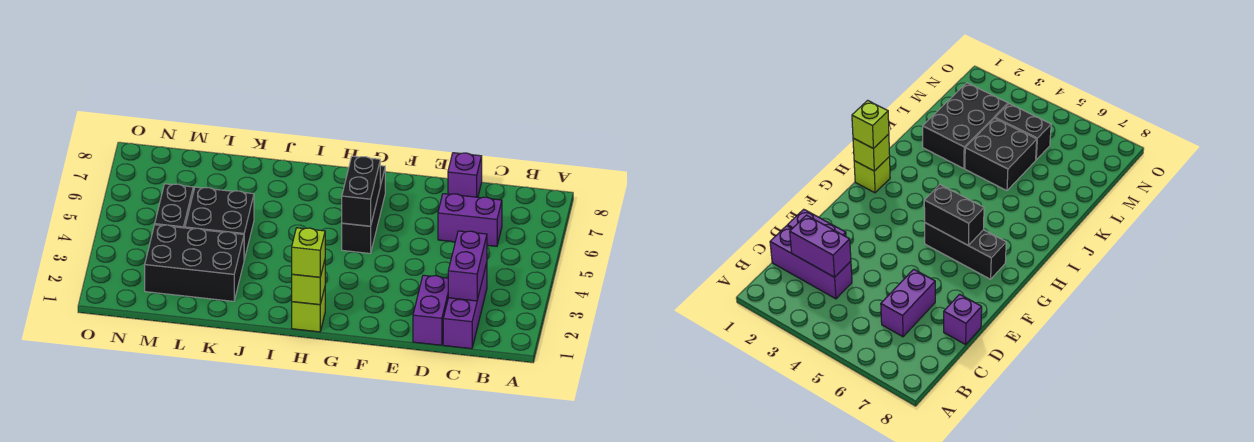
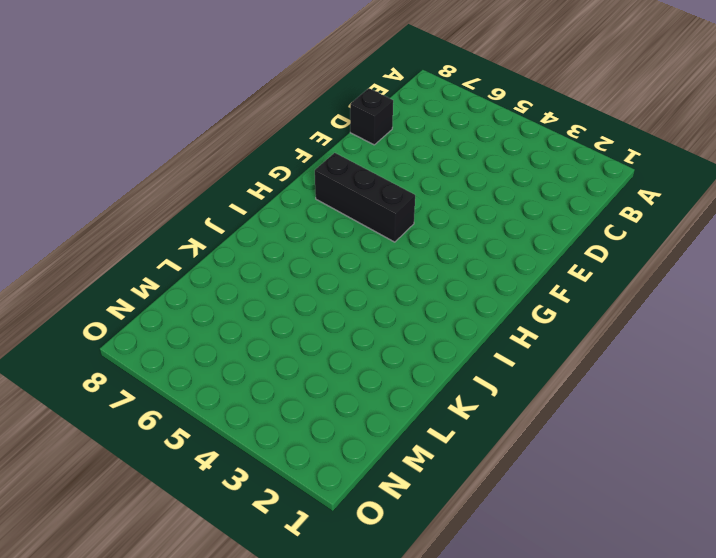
black brick D8 level 1 -> purple brick D8 level 1
none -> purple brick C1:C3 level 1
none -> purple brick C6:D6 level 1
none -> purple brick D1:D2 level 1

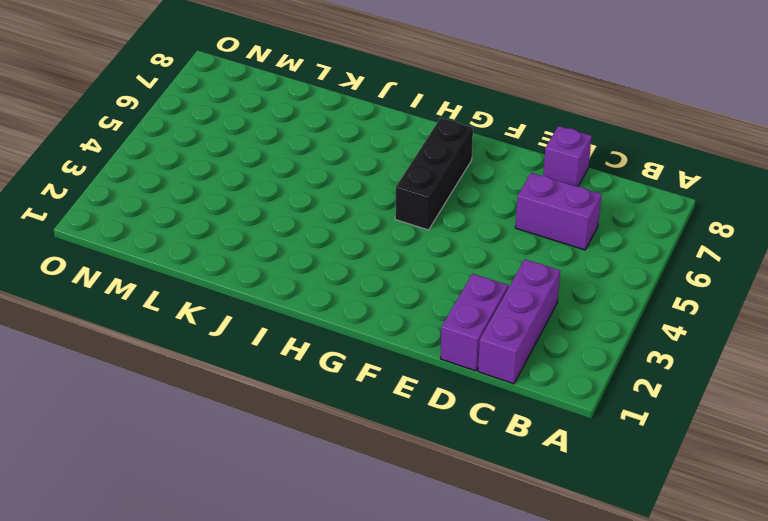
none -> lime brick H1 level 1
none -> black brick K2:M3 level 1
none -> black brick K4:L5 level 1

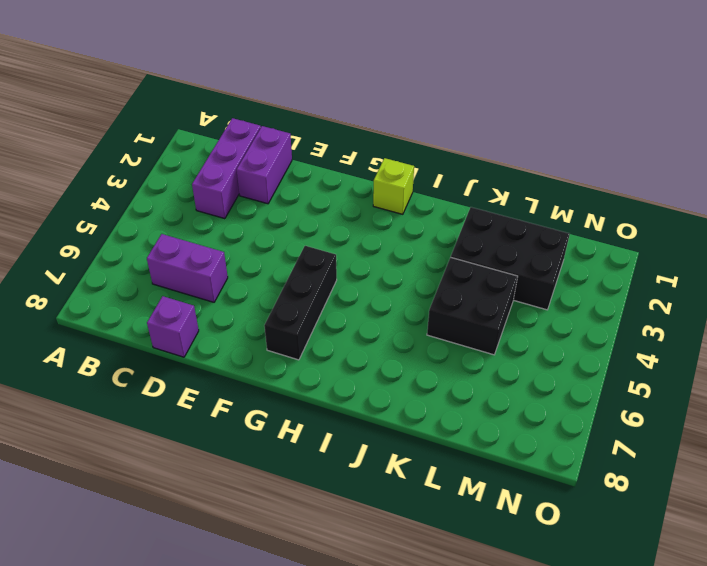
none -> black brick M4:M5 level 1
none -> purple brick C2:C3 level 2
none -> black brick G5:G6 level 2

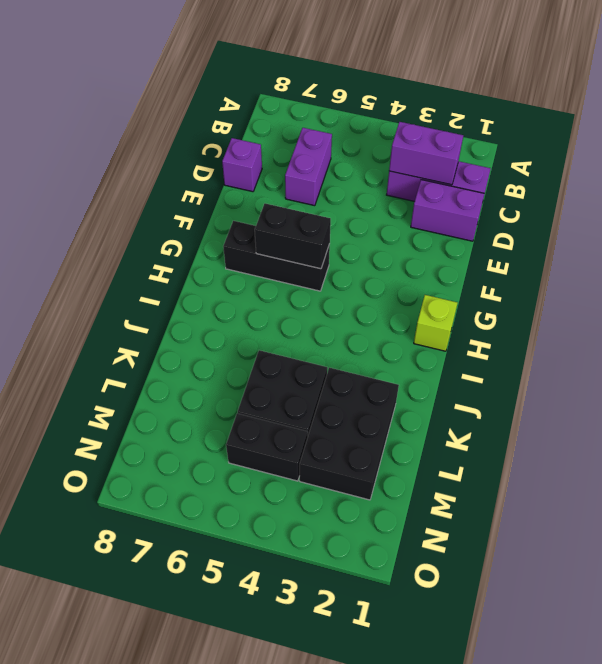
none -> lime brick H1 level 2
none -> lime brick H1 level 3

